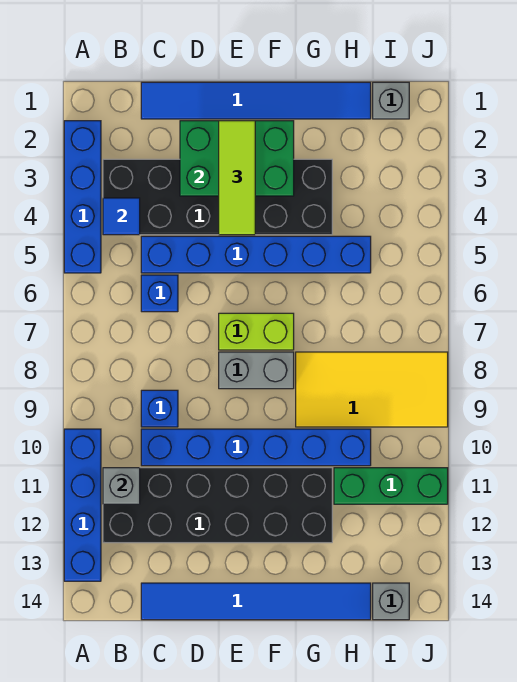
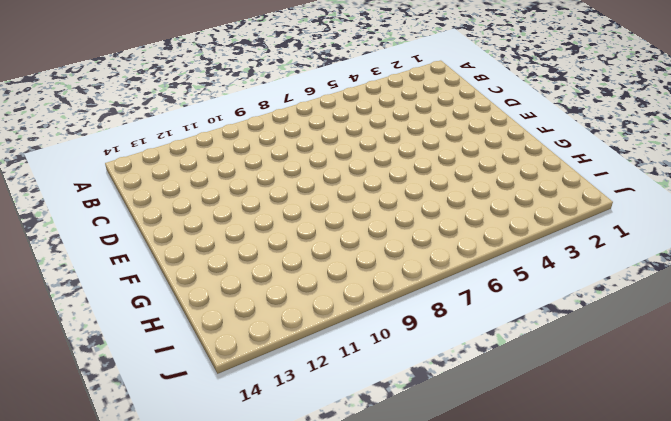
none -> blue brick A2:A5 level 1
none -> blue brick A10:A13 level 1
none -> black brick B3:G4 level 1

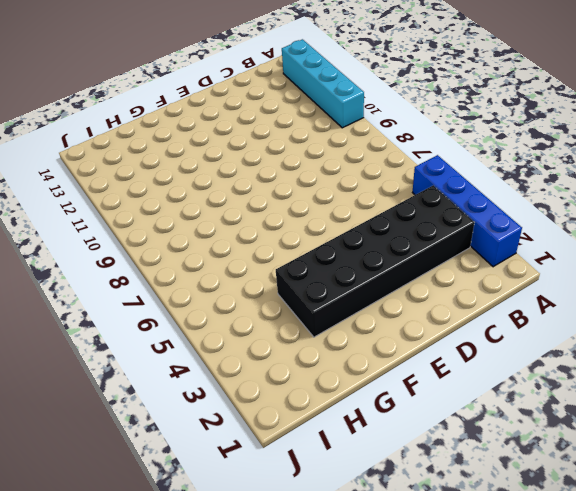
cyan brick A10:A13 level 1 -> blue brick A10:A13 level 1
none -> black brick B11:G12 level 1
none -> blue tile C1:H1 level 1
none -> blue brick C5:H5 level 1

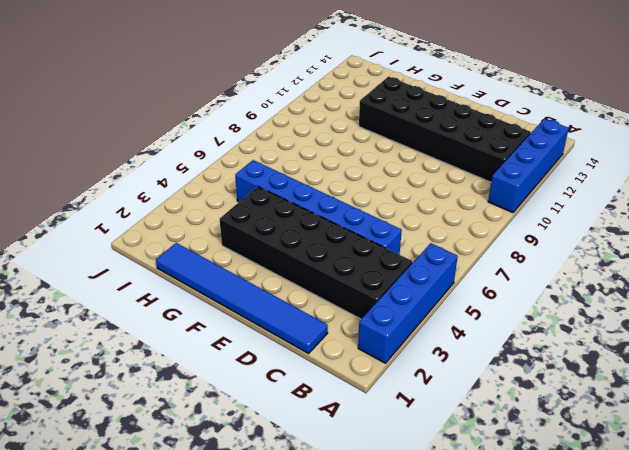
none -> blue brick C6 level 1
none -> blue brick C9 level 1
none -> blue brick C10:H10 level 1

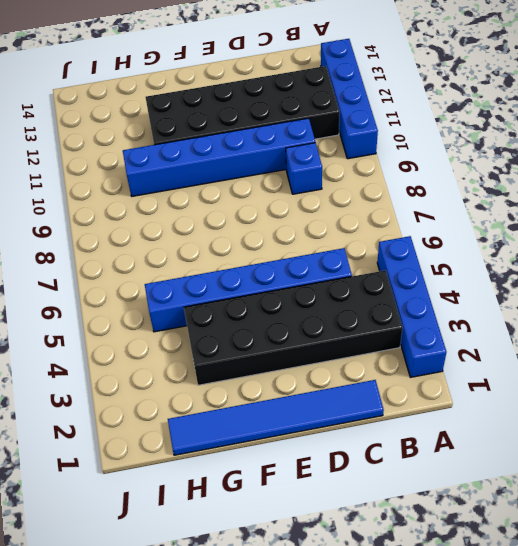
none -> blue brick C6 level 1
none -> blue tile C14:H14 level 1
none -> lime brick E7:F7 level 1

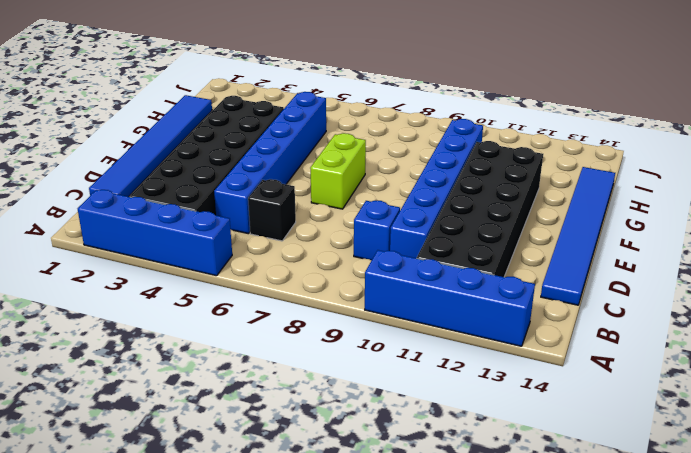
black brick C6 level 1 -> blue brick C6 level 1
none -> grey brick E8:F8 level 1
none -> yellow tile G8:J9 level 1
none -> green brick H11:J11 level 1

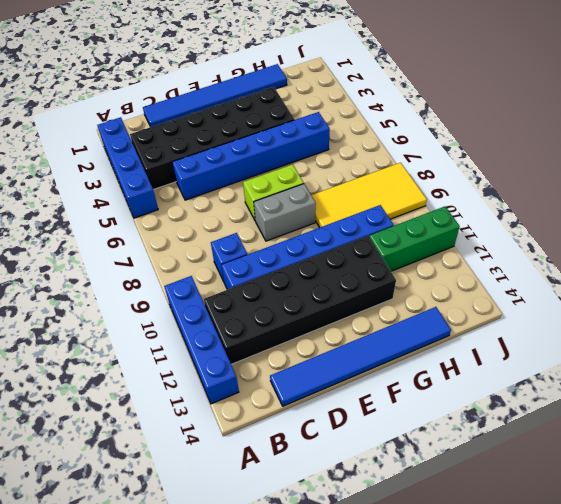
none -> blue brick C6 level 1
none -> grey brick I1 level 1
none -> grey brick I14 level 1

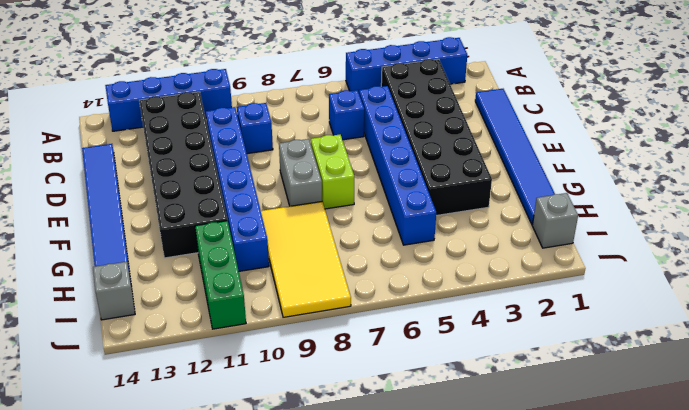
none -> blue tile B4 level 2
none -> grey brick B11 level 2
none -> green brick D2:F3 level 2

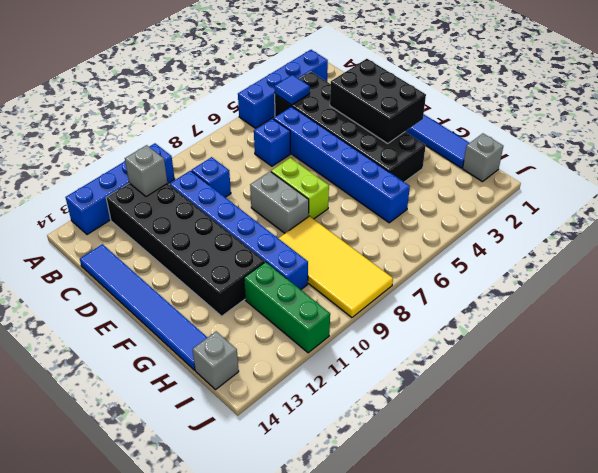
black brick D2:F3 level 2 -> green brick D2:F3 level 2
none -> lime tile E2:E4 level 3

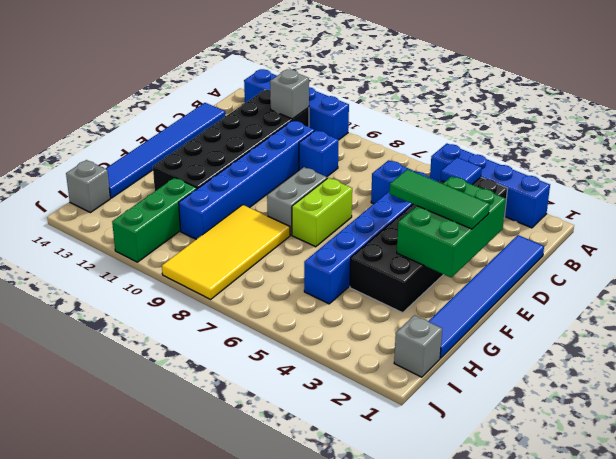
green tile E2:E4 level 3 -> lime tile E2:E4 level 3

